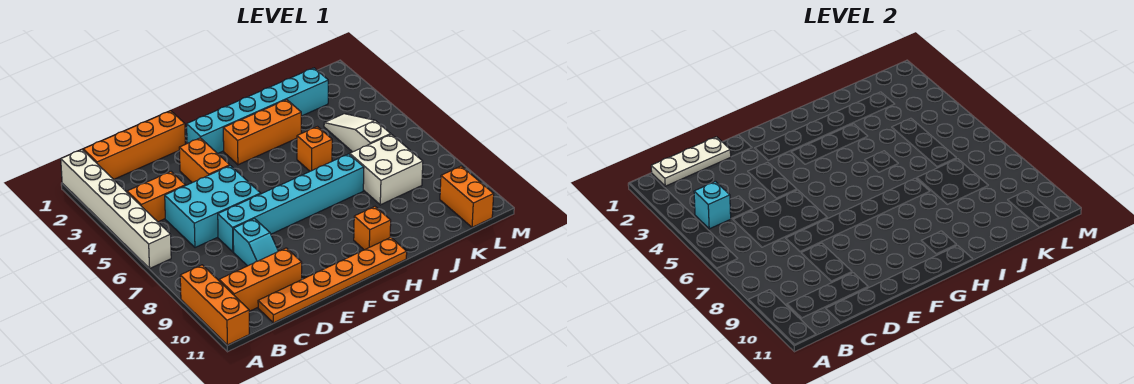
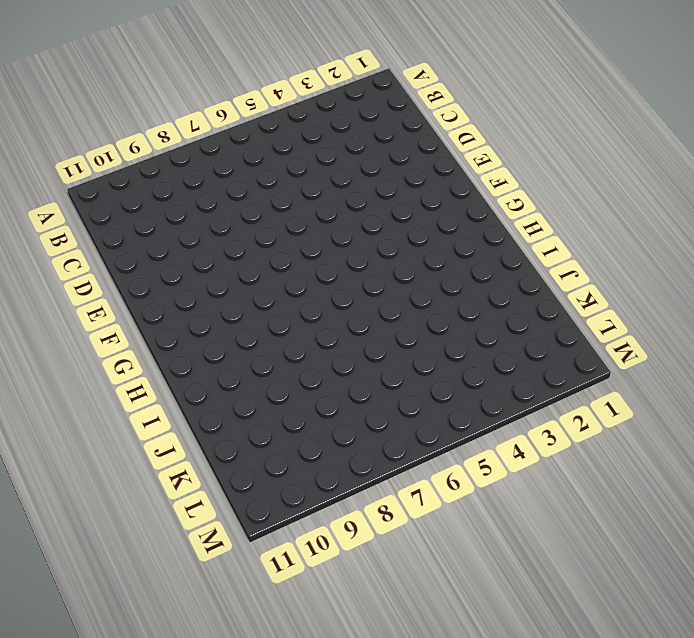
none -> white brick A1:A6 level 1
none -> orange brick A9:A11 level 1
none -> orange brick B1:E1 level 1

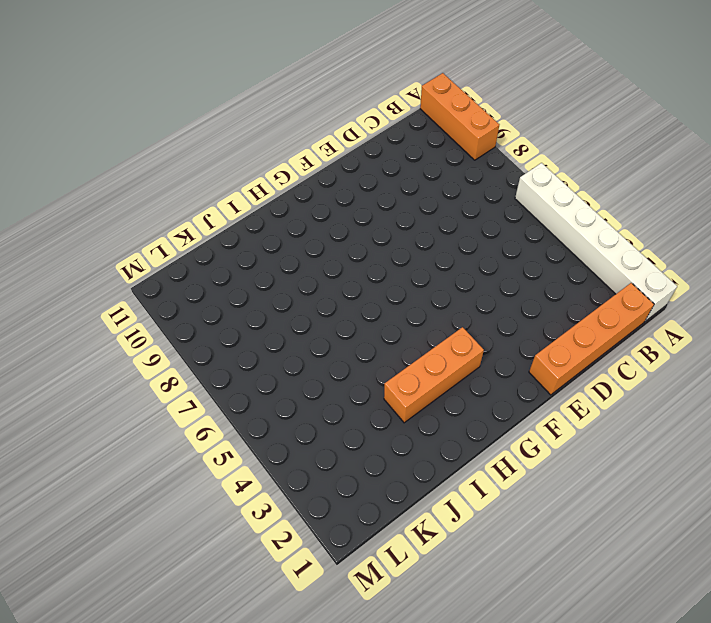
none -> orange brick B4:C4 level 1
none -> orange brick B10:D10 level 1
none -> cyan brick C5:E6 level 1

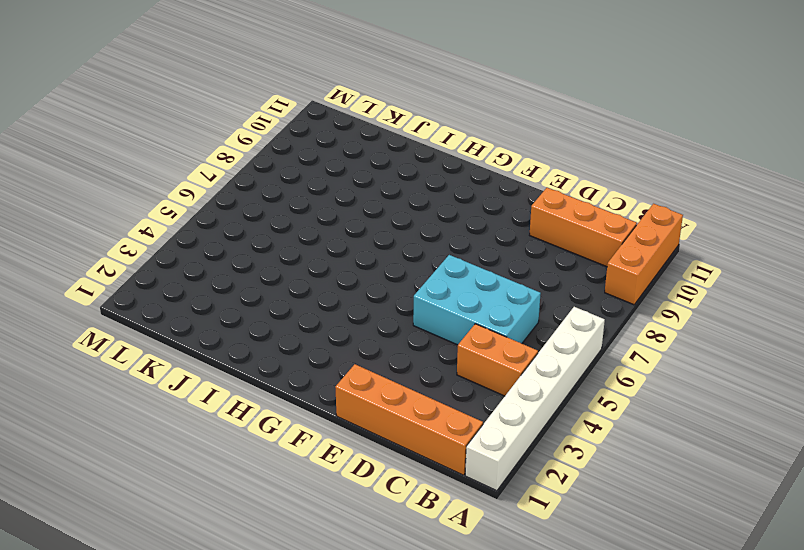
none -> orange plate C11:H11 level 1
none -> cyan brick D7:I7 level 1
none -> cyan slope D8:D9 level 1 top 8

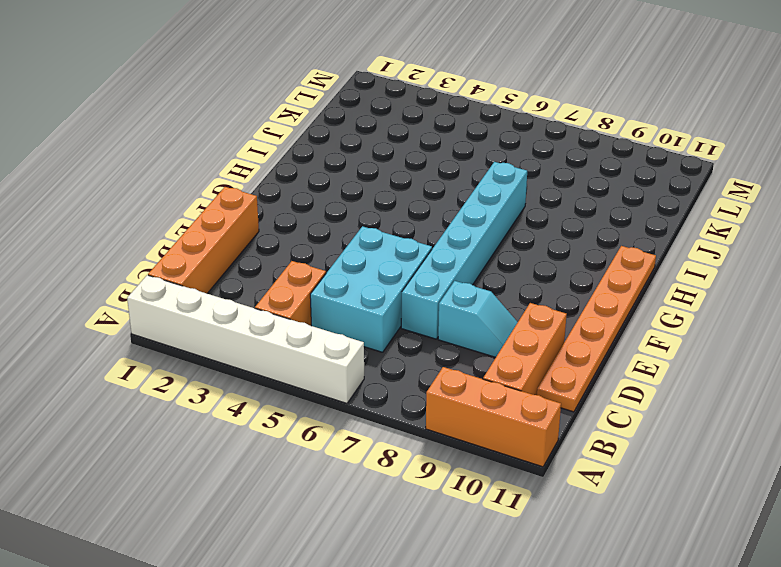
none -> orange brick E3:E4 level 1
none -> cyan brick F2:K2 level 1
none -> orange brick G3:I3 level 1

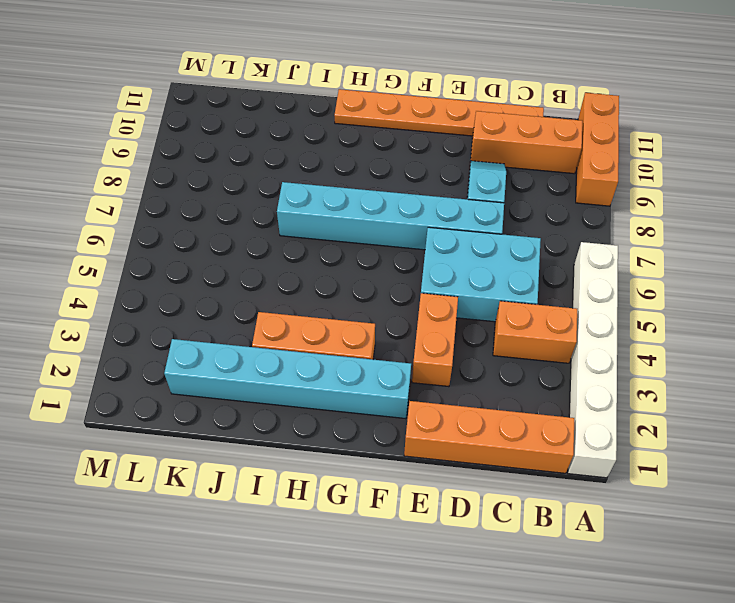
none -> orange brick H10 level 1
none -> orange brick I5 level 1
none -> white brick J7:K8 level 1

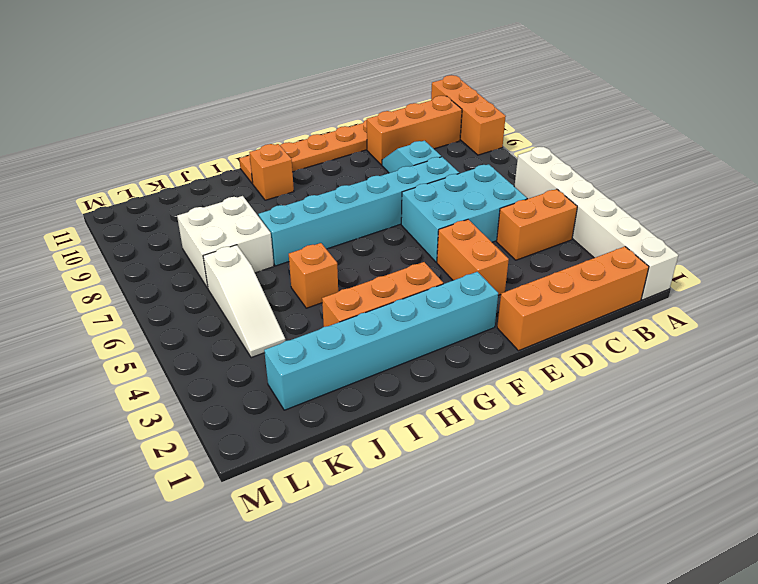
none -> orange brick L10:L11 level 1
none -> white plate B1:D1 level 2
none -> cyan brick B4 level 2

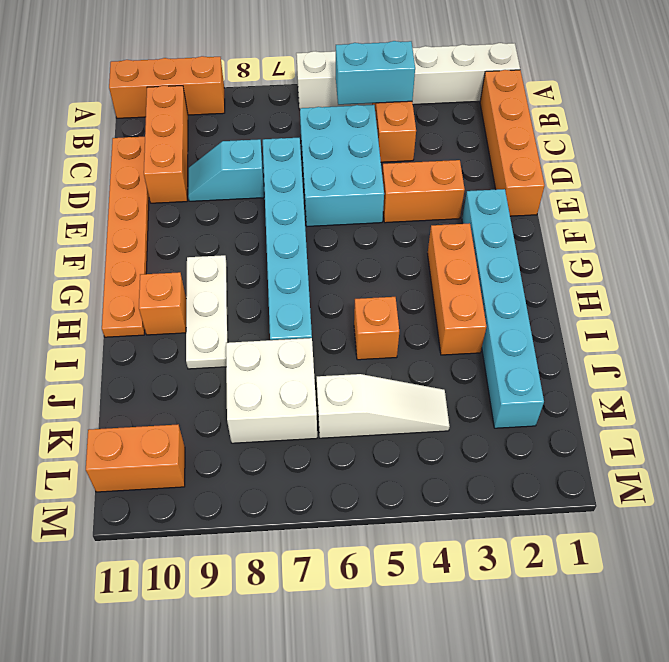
cyan brick B4:B5 level 2 -> cyan brick B4 level 2
white plate G9:I9 level 1 -> white plate B1:D1 level 2

